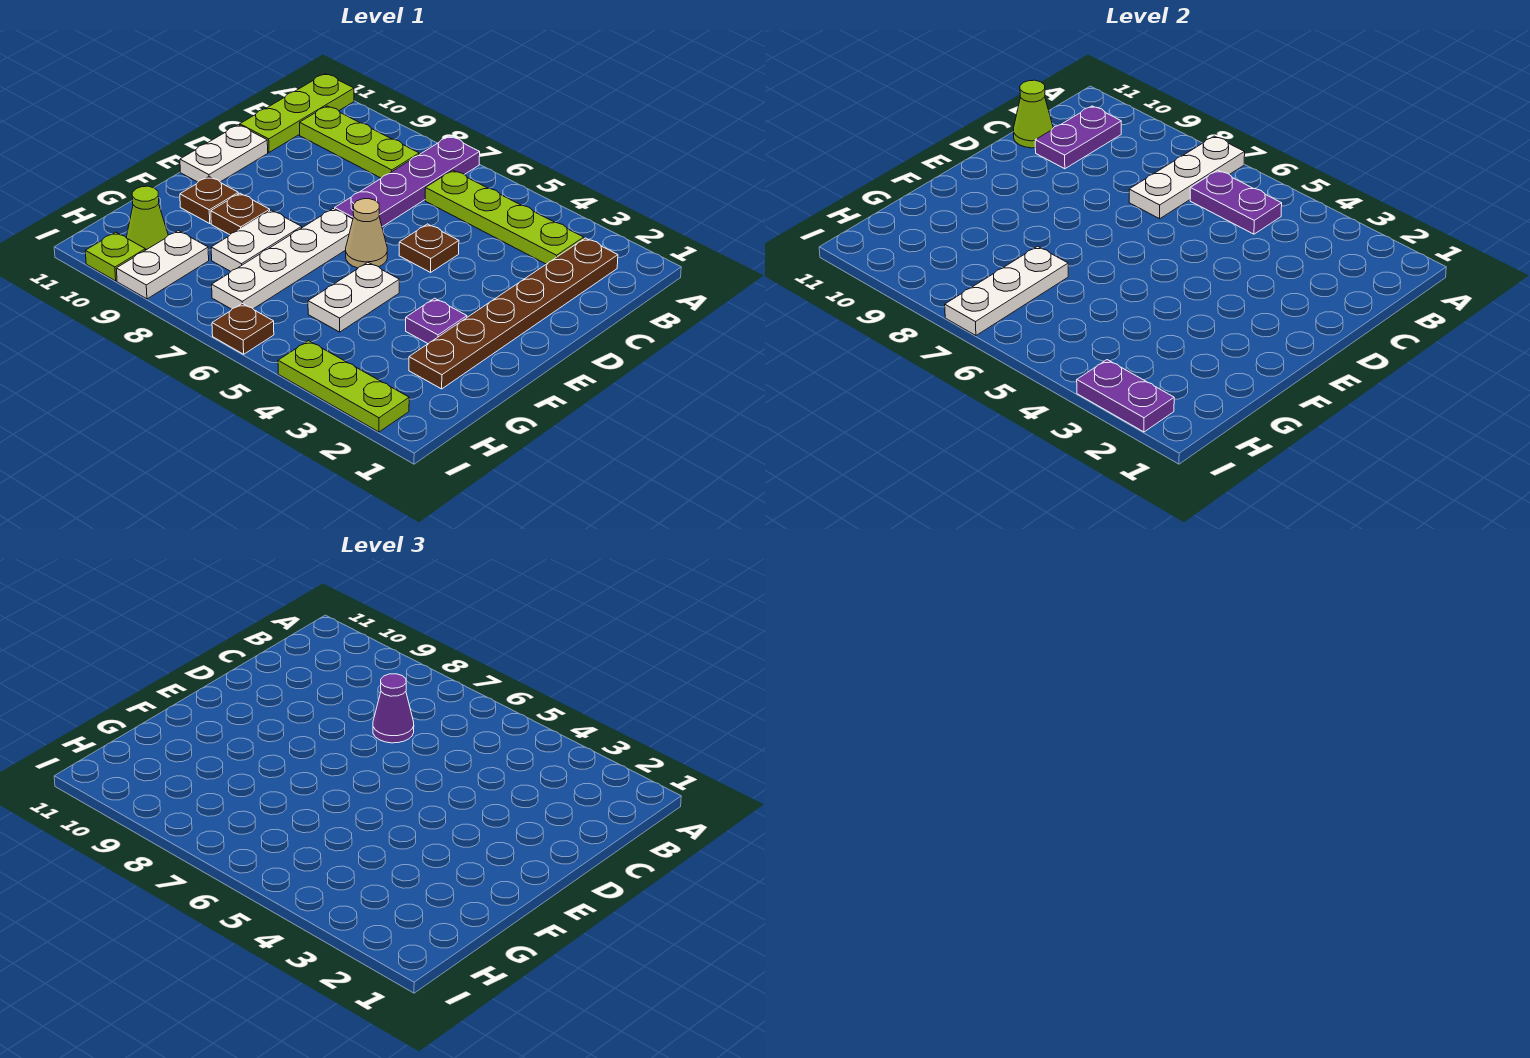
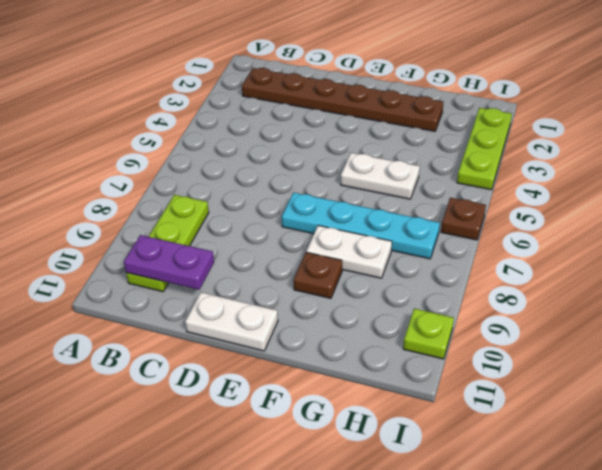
cyan plate E7:H7 level 1 -> white plate E7:H7 level 1
none -> purple plate A7:D7 level 1
none -> lime plate A11:C11 level 1
none -> lime plate B3:B6 level 1

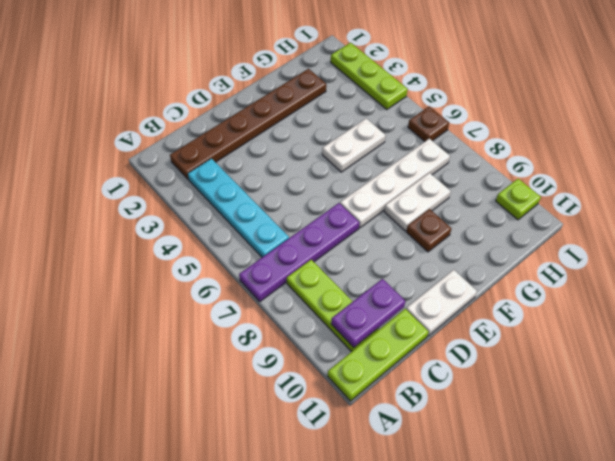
cyan plate B3:B6 level 1 -> lime plate B3:B6 level 1
none -> brown plate D5 level 1
none -> tan cone E6 level 1
none -> purple plate F3 level 1

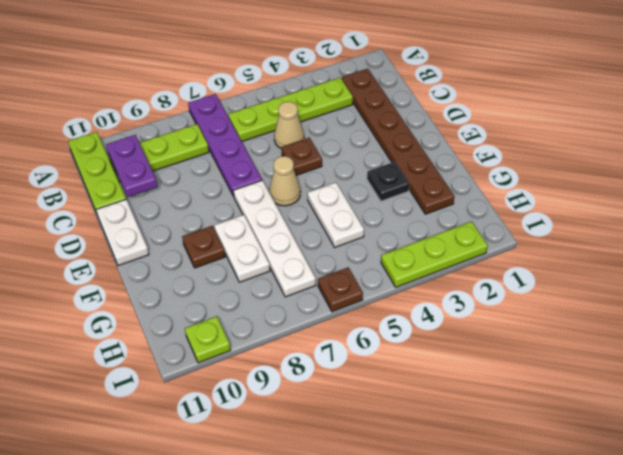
tan cone C5 level 1 -> none
black plate F3 level 1 -> purple plate F3 level 1
none -> brown plate F10 level 1
none -> white plate H9:I9 level 1
none -> lime cone H10 level 1

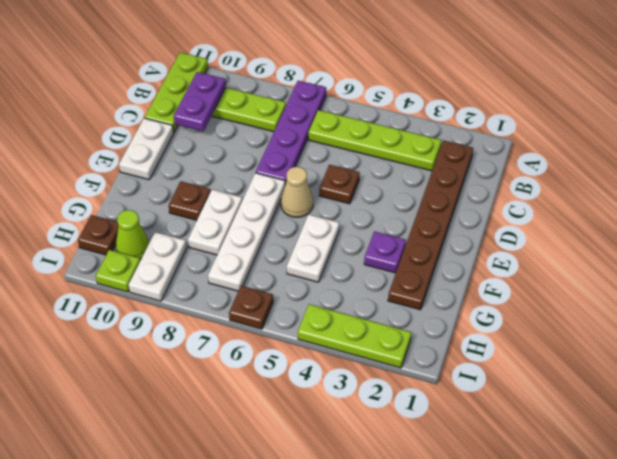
brown plate H11 level 1 -> brown plate F10 level 1
none -> white plate A7:C7 level 2
none -> purple plate B5:B6 level 2
none -> lime cone C11 level 2

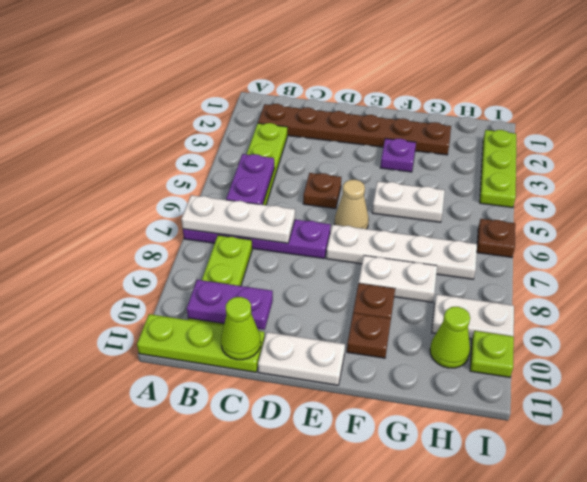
none -> white plate G7:I7 level 2
none -> purple plate I2:I3 level 2
none -> purple cone C7 level 3

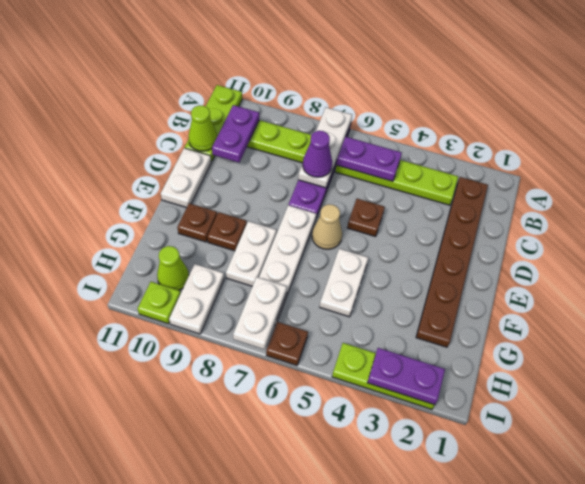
white plate H7:I7 level 2 -> white plate G7:I7 level 2
none -> purple plate F3 level 1

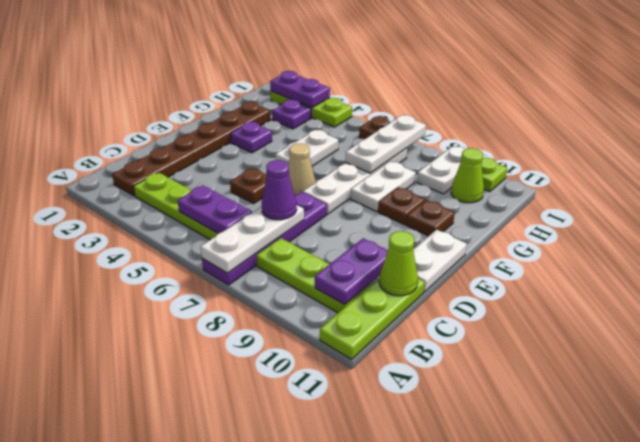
purple plate H3 level 1 -> none

